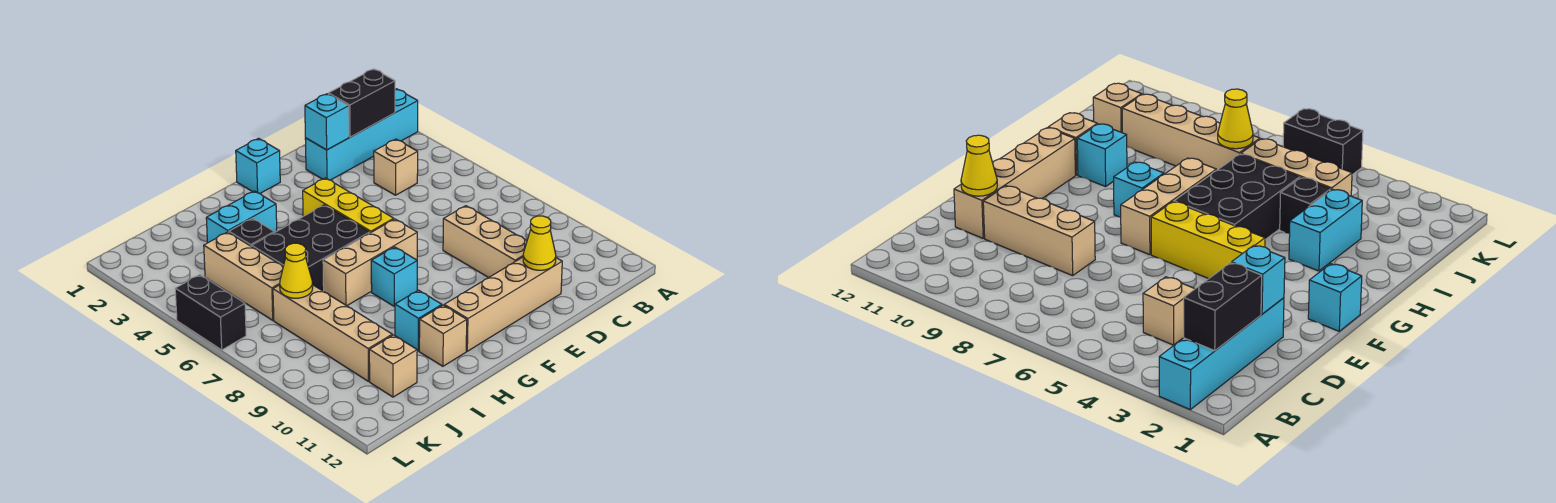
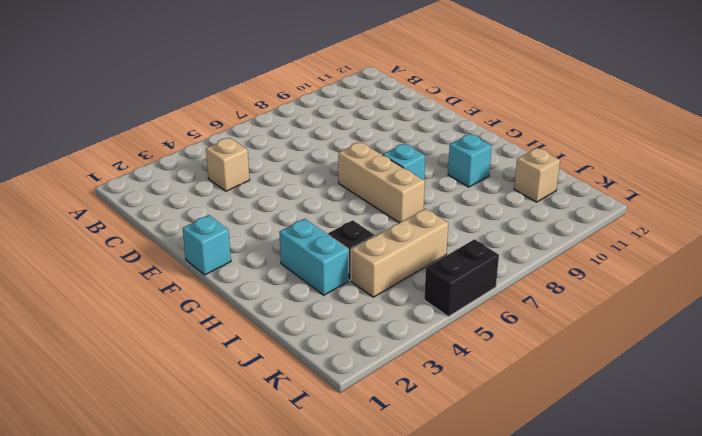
none -> cyan brick A2:D2 level 1
none -> tan brick D8:D10 level 1
none -> tan brick D11:G11 level 1

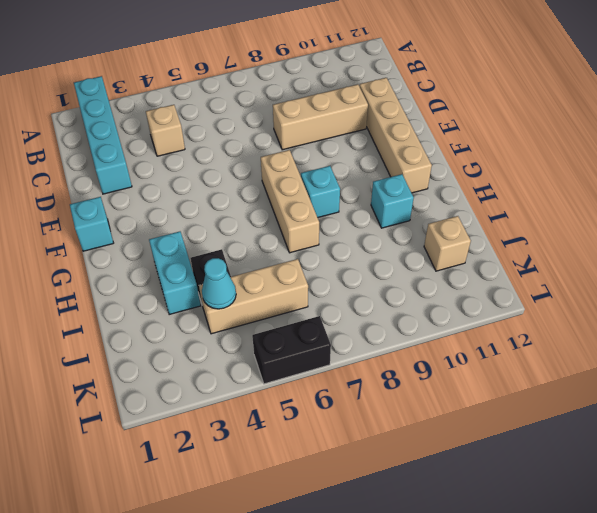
cyan cone J4 level 2 -> none
none -> yellow brick F4:F6 level 1
none -> black brick G5:I6 level 1
none -> tan brick H11 level 1

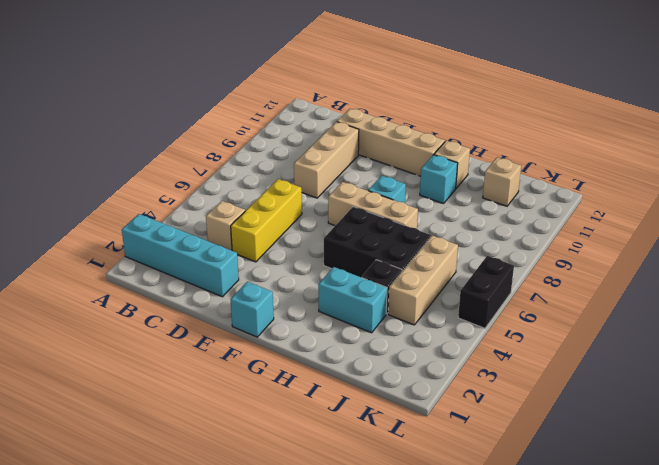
yellow brick D4:D6 level 1 -> yellow brick F4:F6 level 1
none -> tan brick J7:J10 level 1
none -> black brick B2:C2 level 2
none -> cyan brick D2 level 2

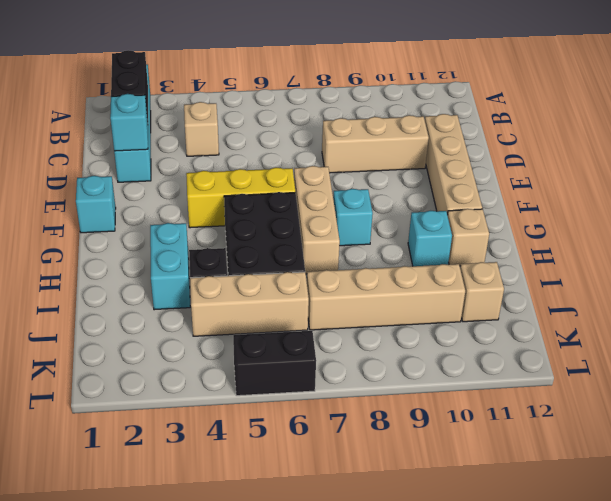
none -> yellow cone D11 level 2
none -> yellow cone J7 level 2

